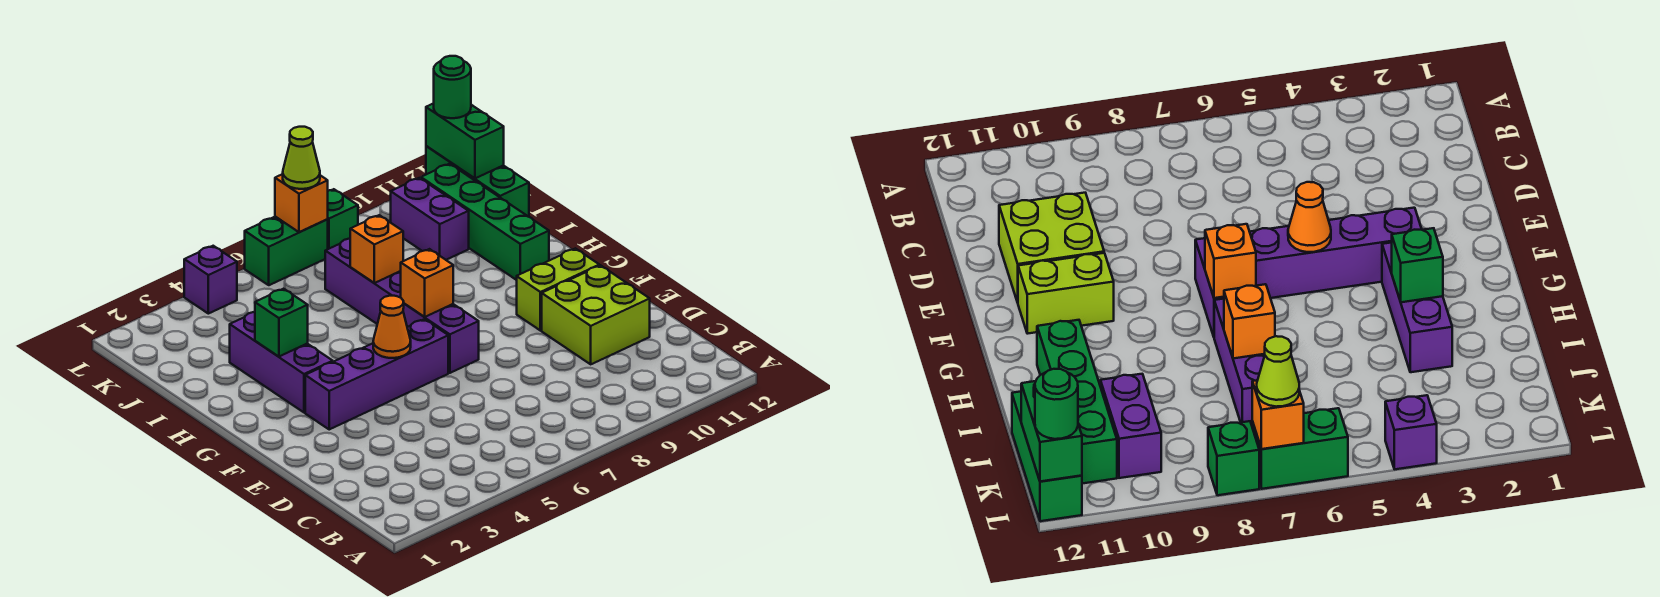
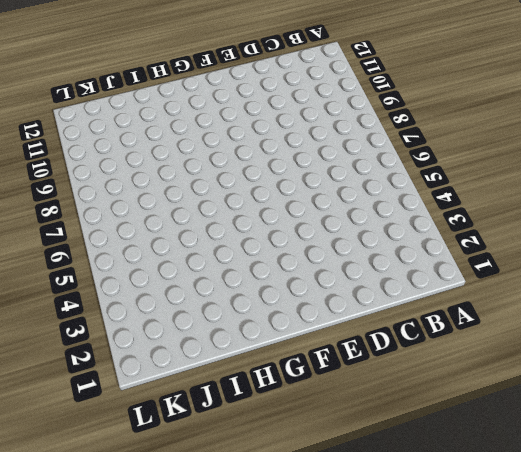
none -> lime brick D10:E11 level 1
none -> purple brick F3:F6 level 1
none -> purple brick F7:G7 level 1

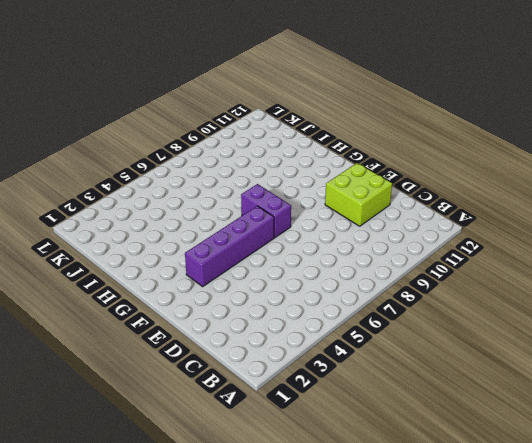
none -> lime brick F10:F11 level 1
none -> purple brick G3:I3 level 1
none -> purple brick H7:J7 level 1

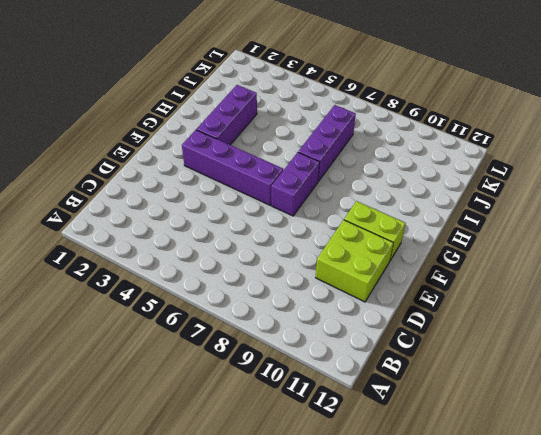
none -> green brick H11:K11 level 1
none -> purple brick J10:K10 level 1
none -> green brick J12:L12 level 1

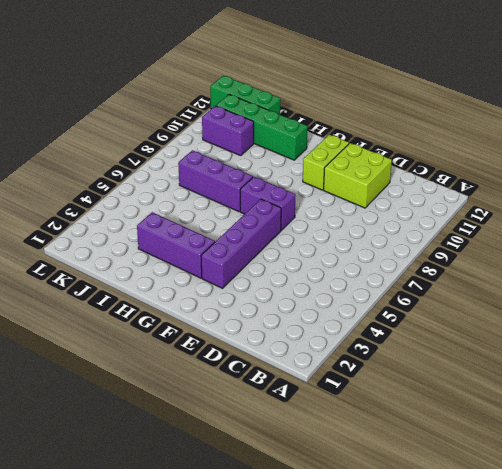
none -> purple brick L4 level 1
none -> green brick L6:L7 level 1
none -> green brick L8 level 1

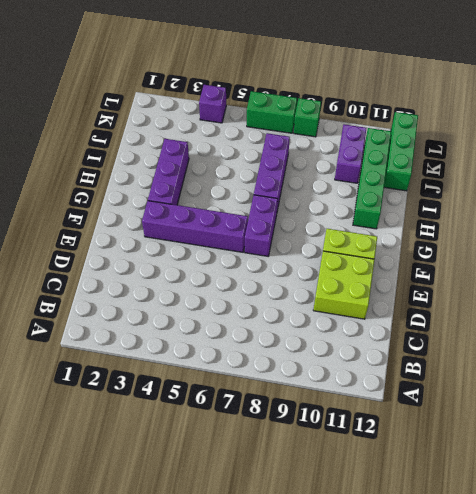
none -> orange cone F5 level 2
none -> orange brick G7 level 2
none -> green brick H3 level 2

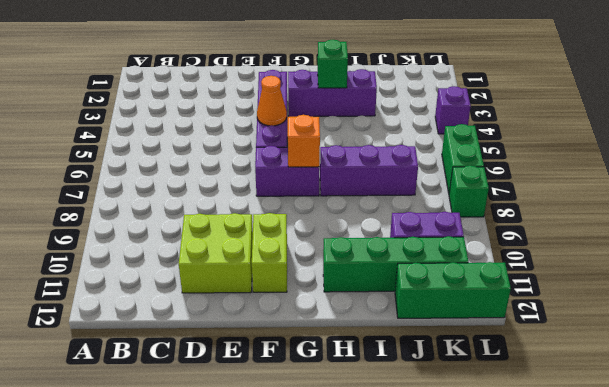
none -> orange brick I7 level 2
none -> green brick K12:L12 level 2
none -> orange brick L7 level 2

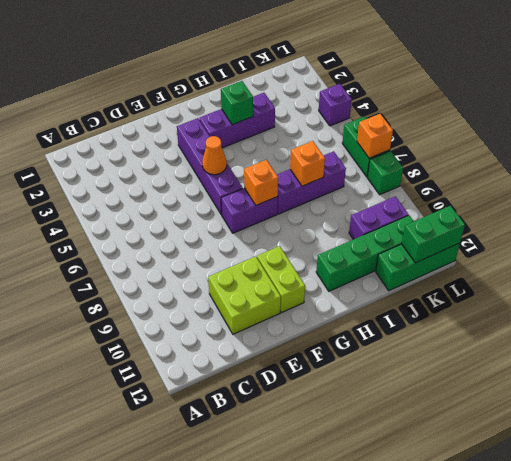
none -> lime cone L7 level 3
none -> green round brick L12 level 3

